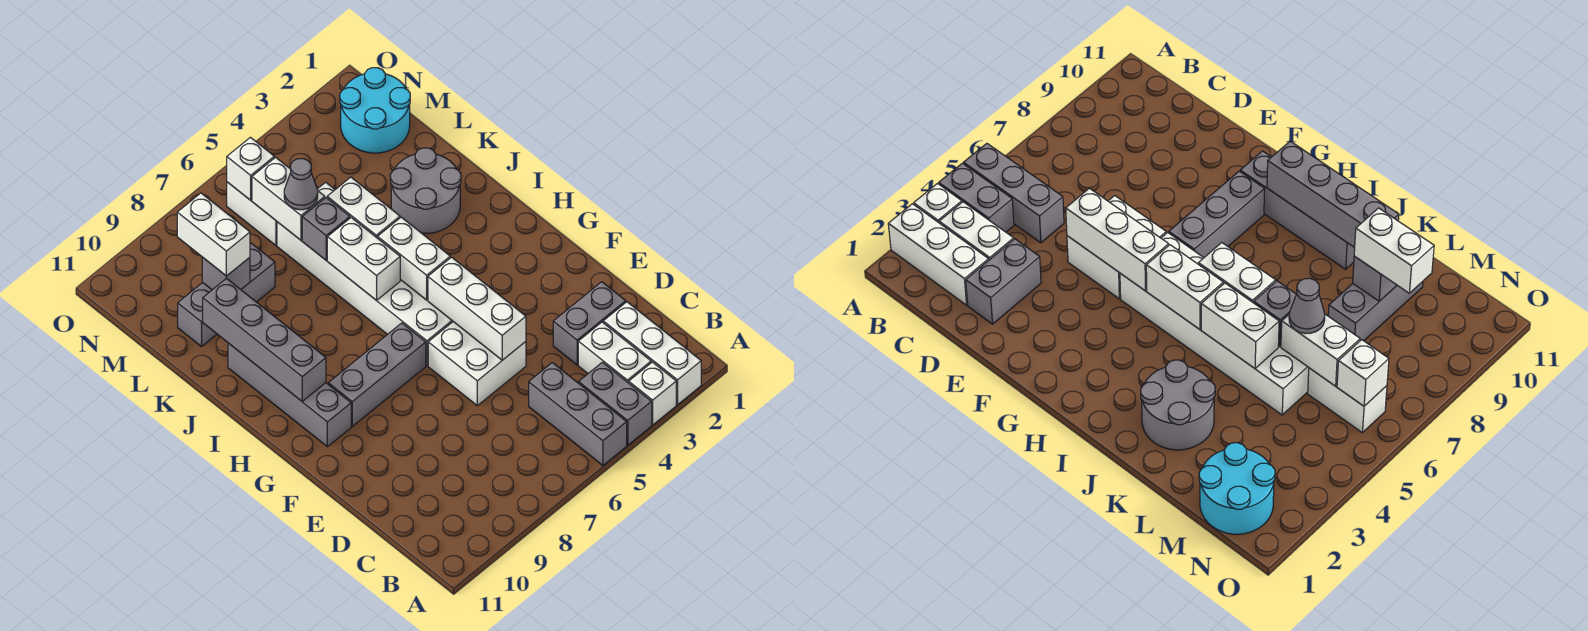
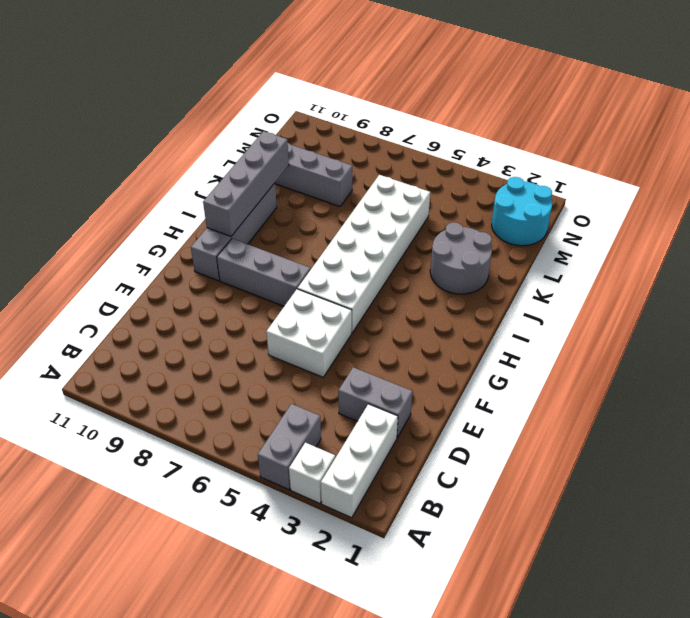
none -> grey brick A5:C5 level 1
none -> white brick B3:C3 level 1
none -> white brick M6:N6 level 1

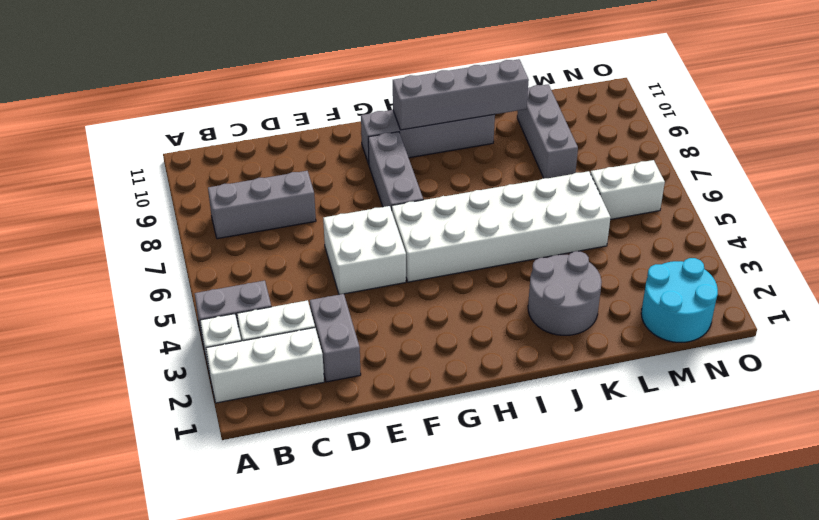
grey brick B8:D8 level 1 -> grey brick A5:C5 level 1
none -> white brick E5:G5 level 2
none -> white brick H5:I5 level 2
none -> white brick I6:J6 level 2

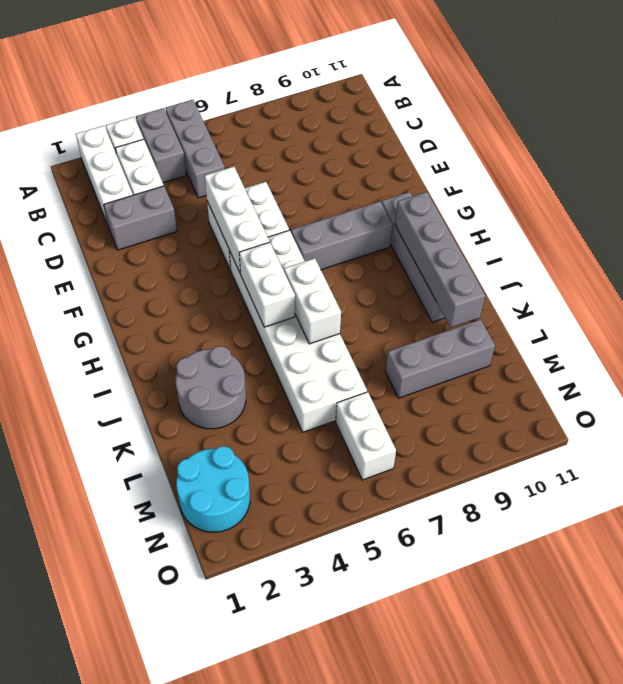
none -> white brick J5:K5 level 2
none -> grey brick K6 level 2
none -> white brick L6:M6 level 2

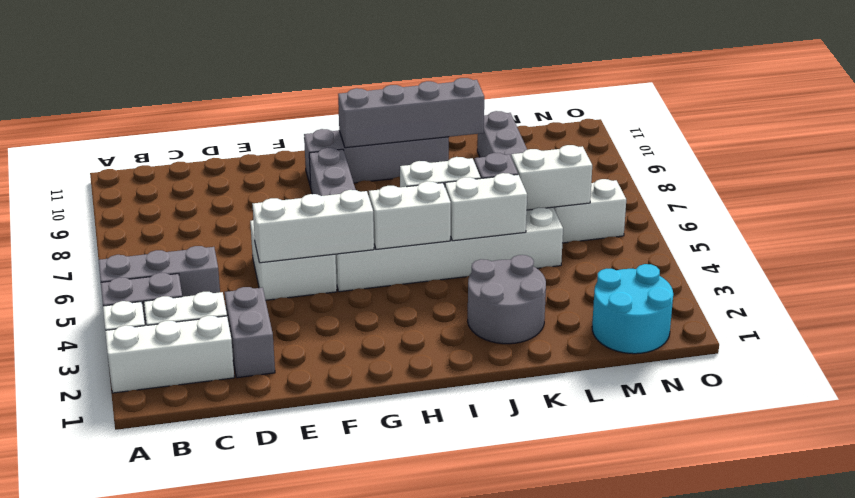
none -> grey brick L9 level 2
none -> white brick N6 level 2
none -> grey cone L6 level 3

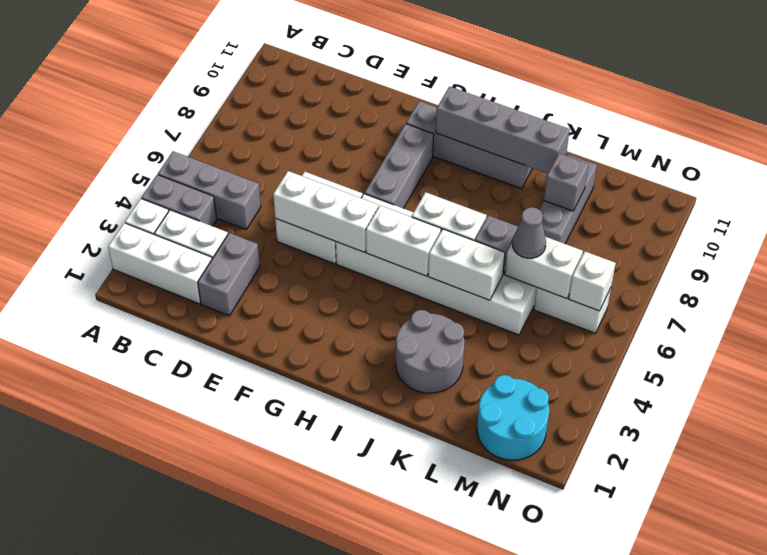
none -> white brick L9:M9 level 3

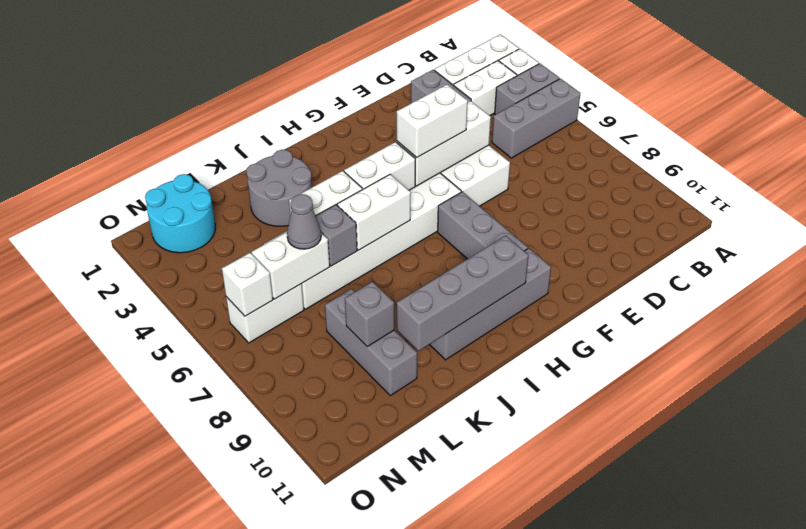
white brick F5:G5 level 3 -> white brick L9:M9 level 3

